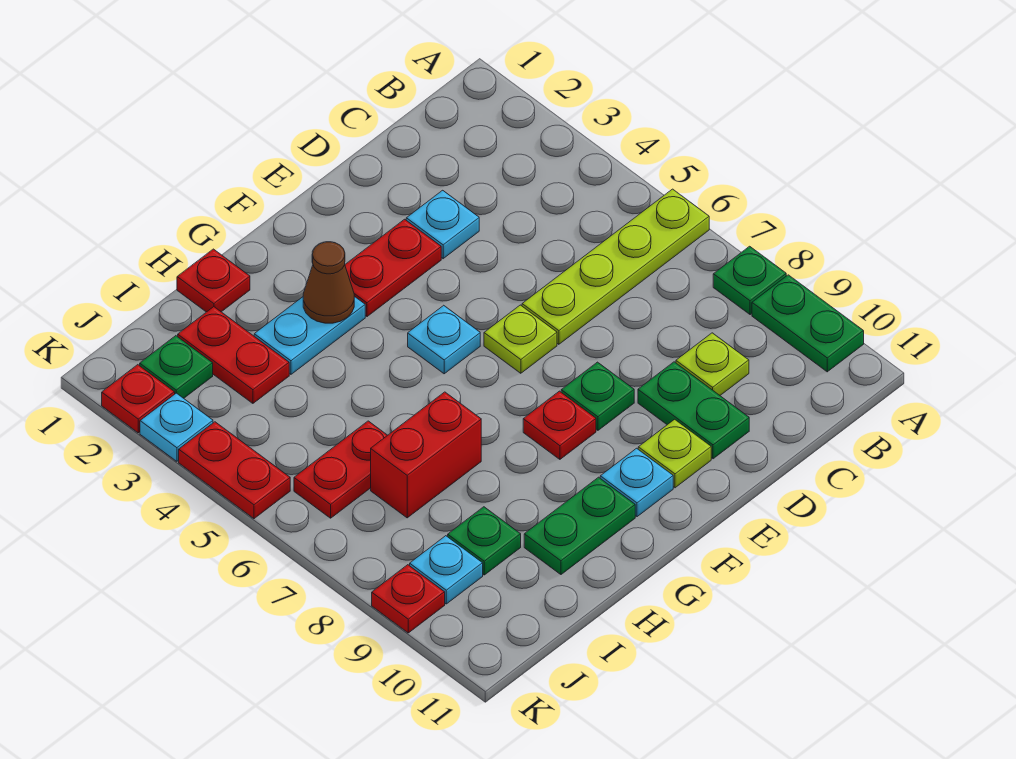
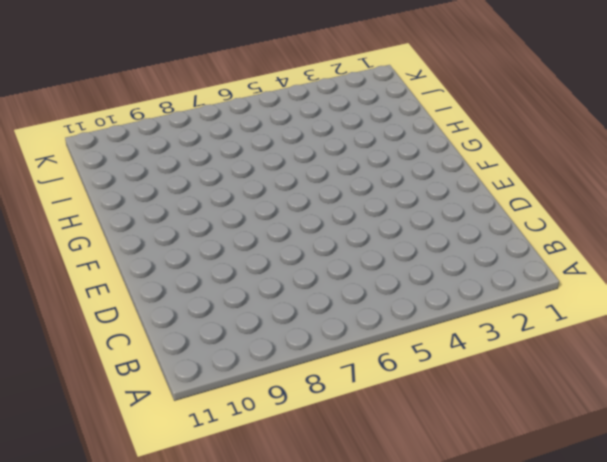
none -> lime plate A6:D6 level 1
none -> green plate A8 level 1
none -> green plate A9:A10 level 1

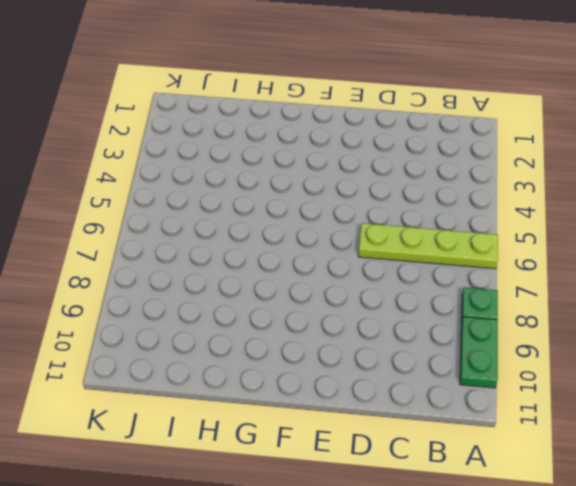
none -> lime plate C9 level 1
none -> cyan plate D3 level 1
none -> green plate D9:D10 level 1

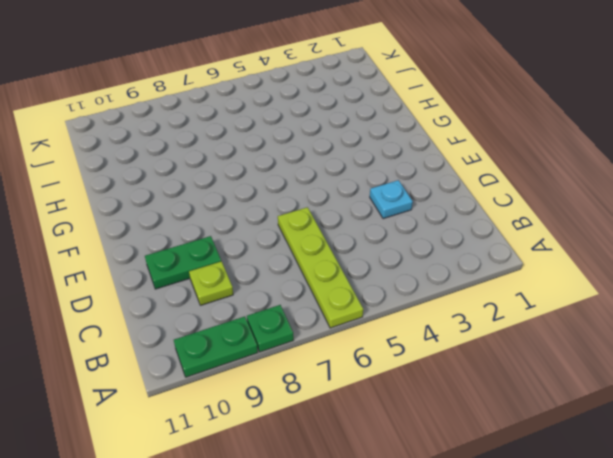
none -> red plate E3:F3 level 1
none -> lime plate E6 level 1
none -> green plate E8 level 1

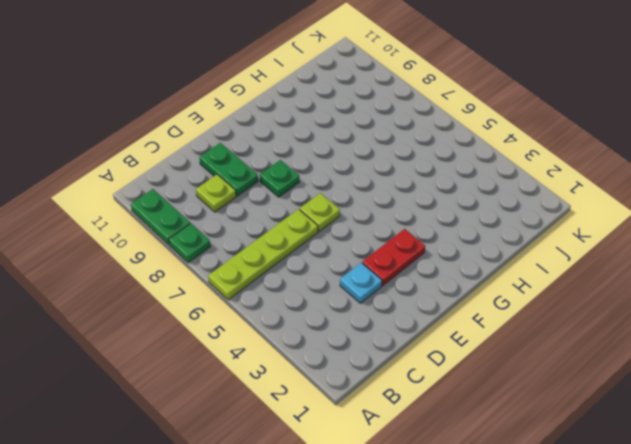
none -> lime plate E10 level 1
none -> cyan plate F5 level 1
none -> red plate F8 level 1

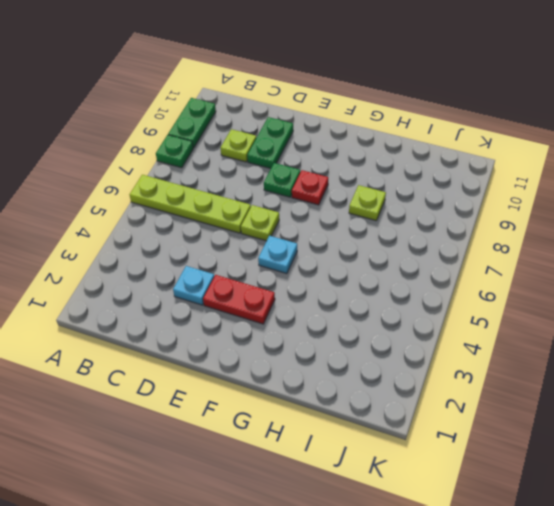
lime plate H8 level 1 -> lime plate E10 level 1
none -> cyan plate F10 level 1
none -> cyan plate G3:H3 level 1
none -> green plate G10:H10 level 1

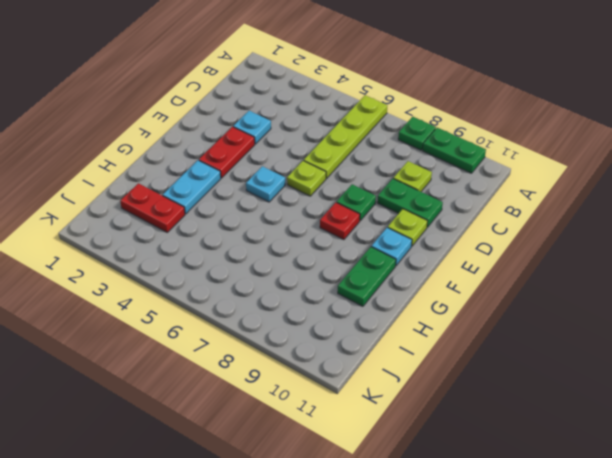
none -> red plate H1 level 1
none -> red brick H7:I7 level 1
none -> red plate I6:J6 level 1

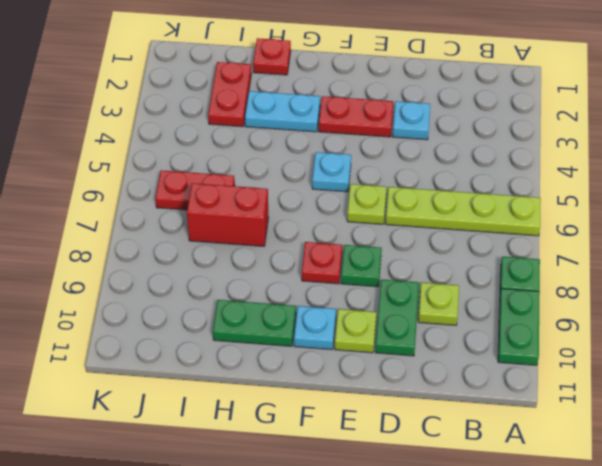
none -> green plate I9 level 1
none -> green plate J2 level 1
none -> cyan plate J9 level 1

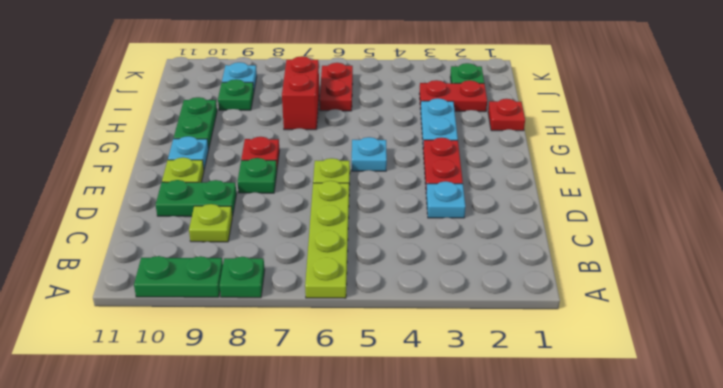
none -> red plate K2 level 1
none -> cyan plate K3 level 1
none -> red plate K4:K5 level 1

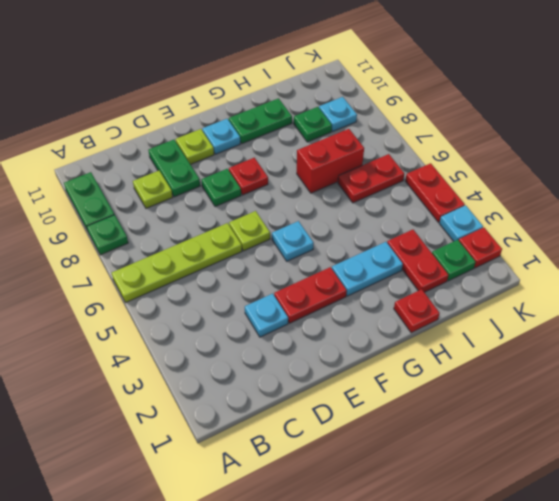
none -> red plate K9 level 1
none -> brown cone G3 level 2

